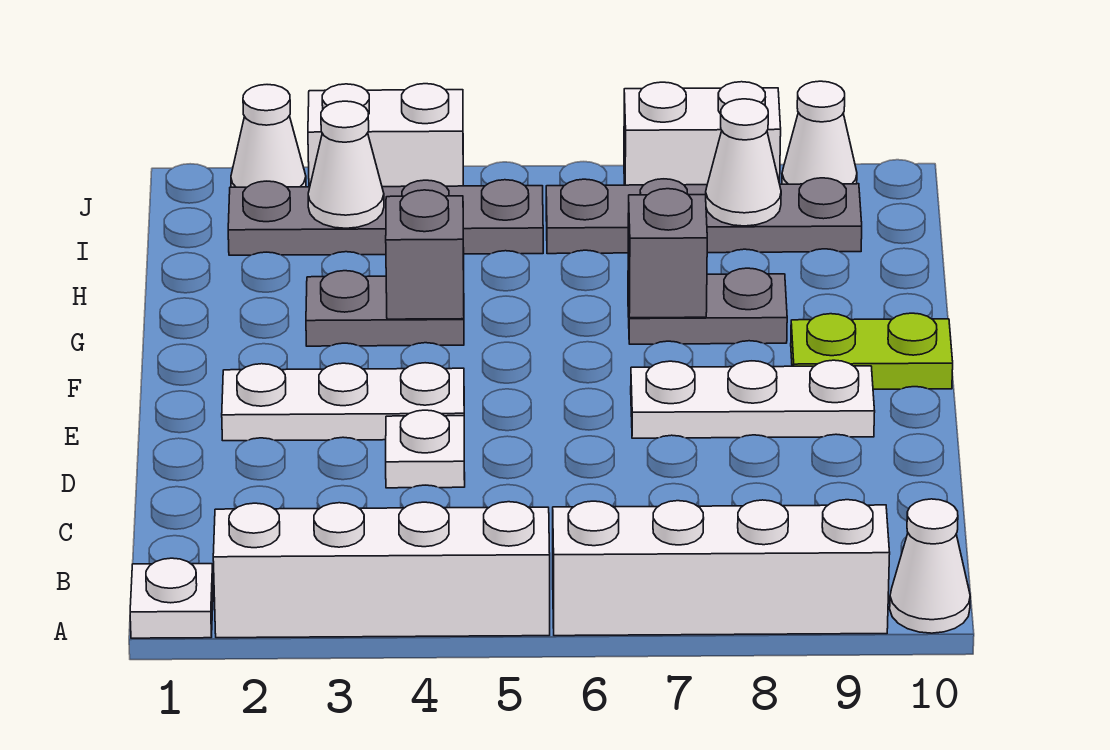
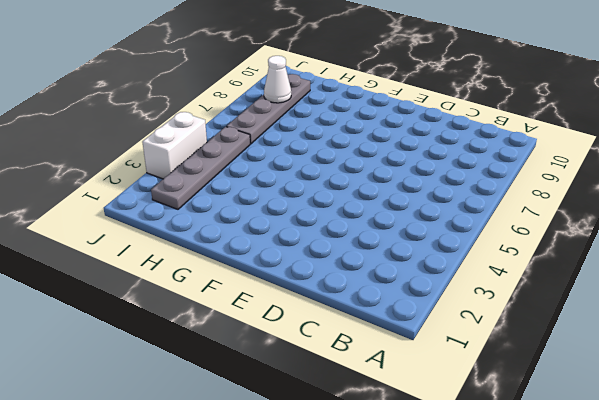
none -> white plate A1 level 1
none -> white brick A2:A5 level 1
none -> white brick A6:A9 level 1

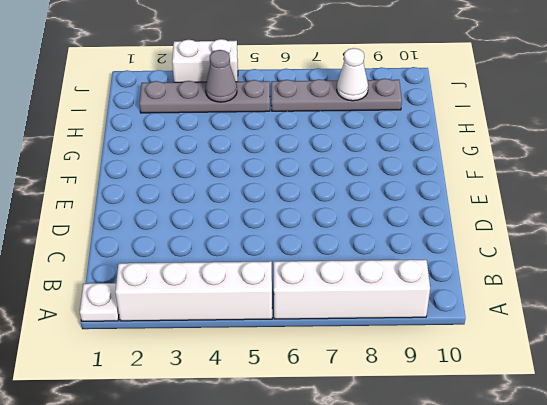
grey cone I4 level 2 -> none
none -> white cone A10 level 1
none -> white plate D4 level 1
none -> white plate E2:E4 level 1

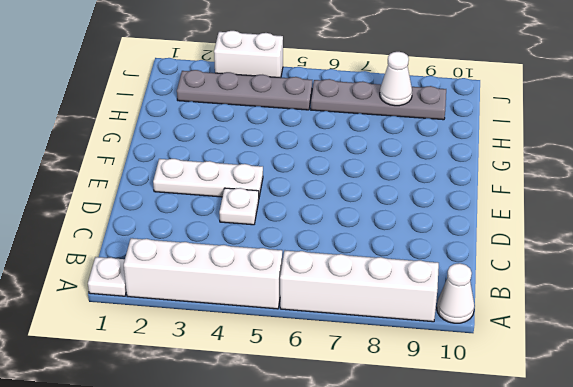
none -> white plate E7:E9 level 1
none -> lime plate F9:F10 level 1
none -> grey plate G3:G4 level 1

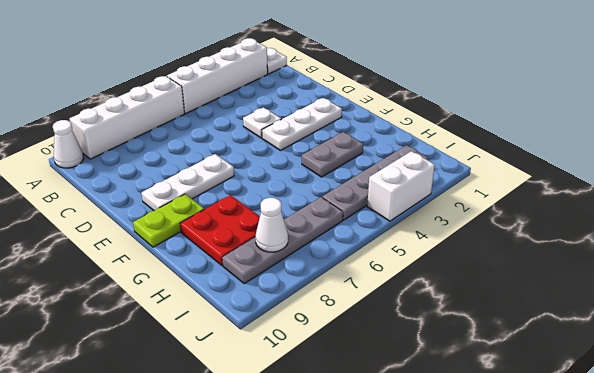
red plate G8:H9 level 1 -> grey plate G7:G8 level 1
none -> white cone J2 level 1
none -> white brick J7:J8 level 1
none -> white cone J9 level 1

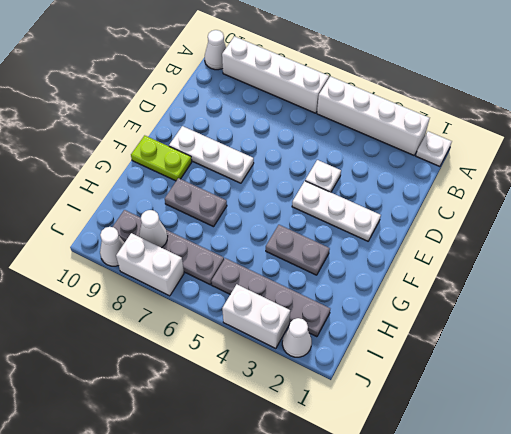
none -> grey brick G4 level 2
none -> grey brick G7 level 2
none -> white cone I3 level 2

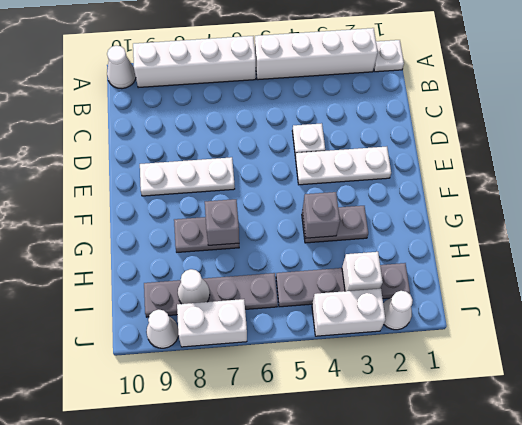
white brick I3 level 2 -> white cone I3 level 2
none -> lime plate F9:F10 level 1

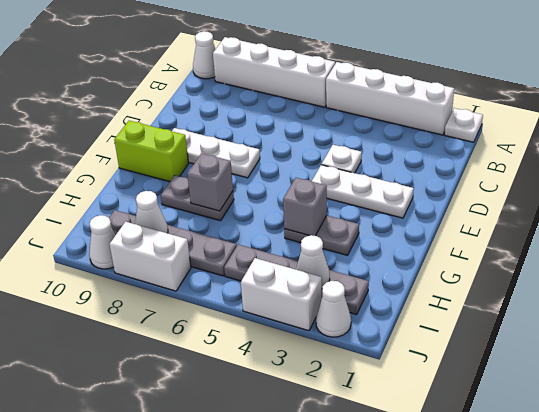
lime brick F9:F10 level 1 -> lime plate F9:F10 level 1

